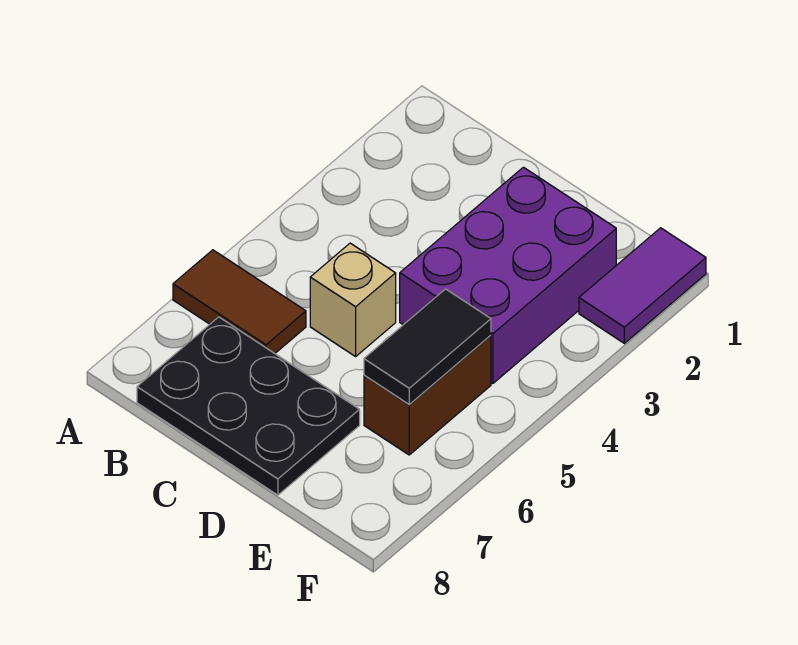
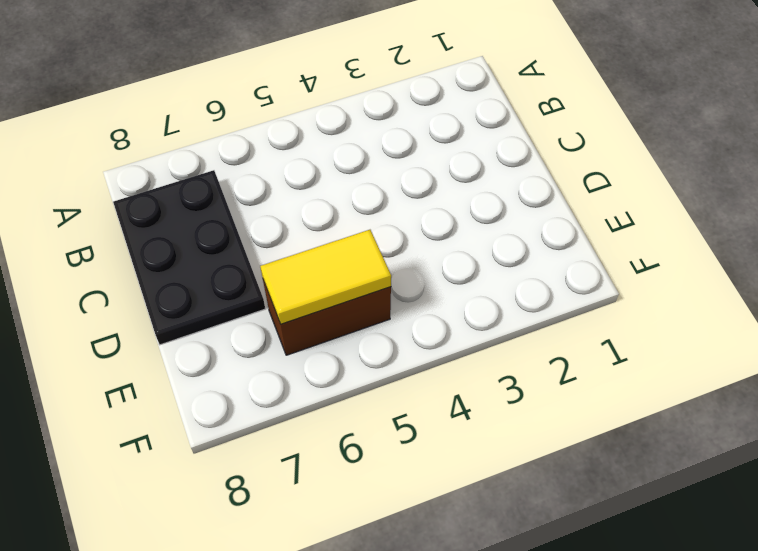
yellow tile E5:E6 level 2 -> black tile E5:E6 level 2
none -> brown tile A6:B6 level 1
none -> tan brick C5 level 1

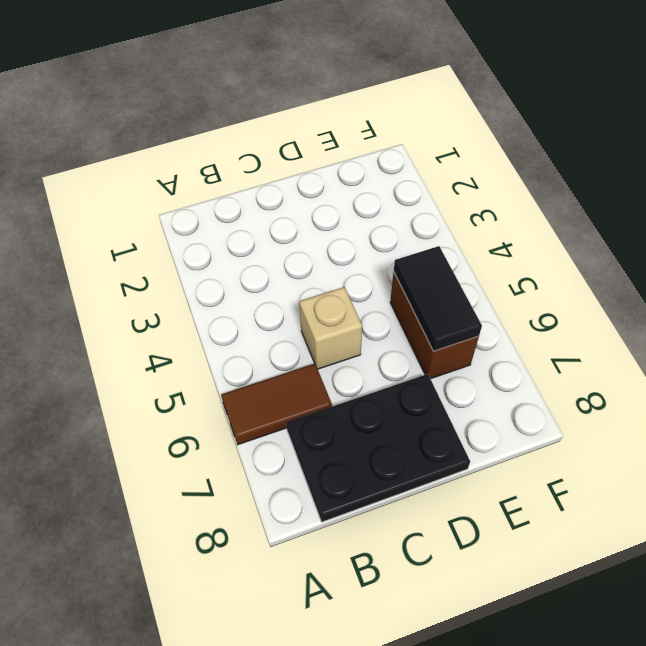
none -> purple brick D2:E4 level 1
none -> purple tile F1:F2 level 1

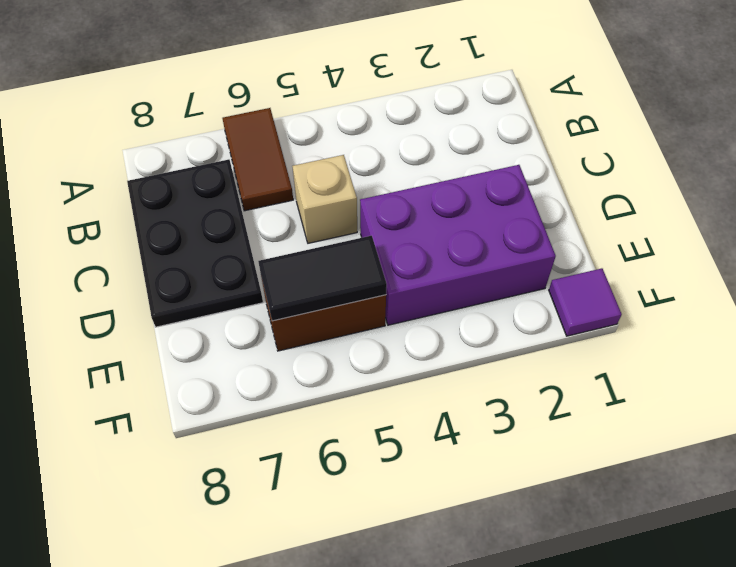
purple tile F1 level 1 -> purple tile F1:F2 level 1

